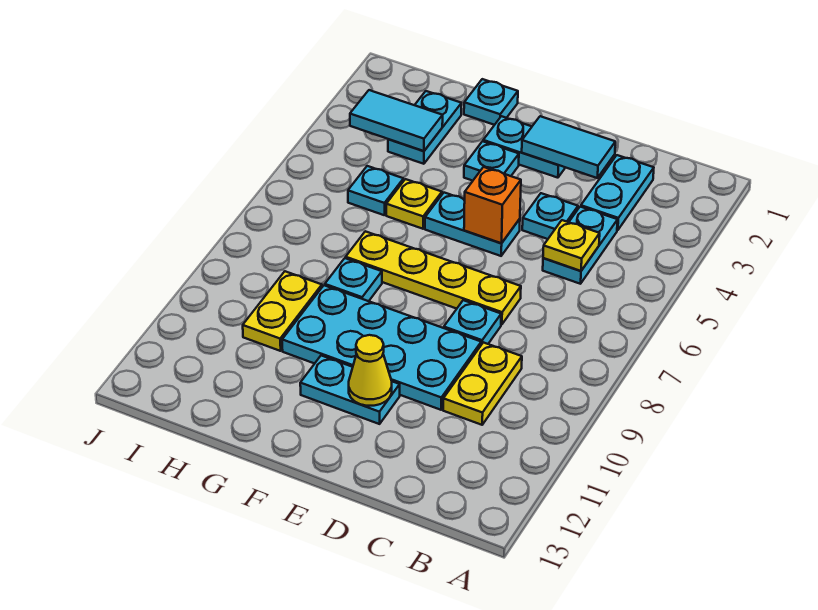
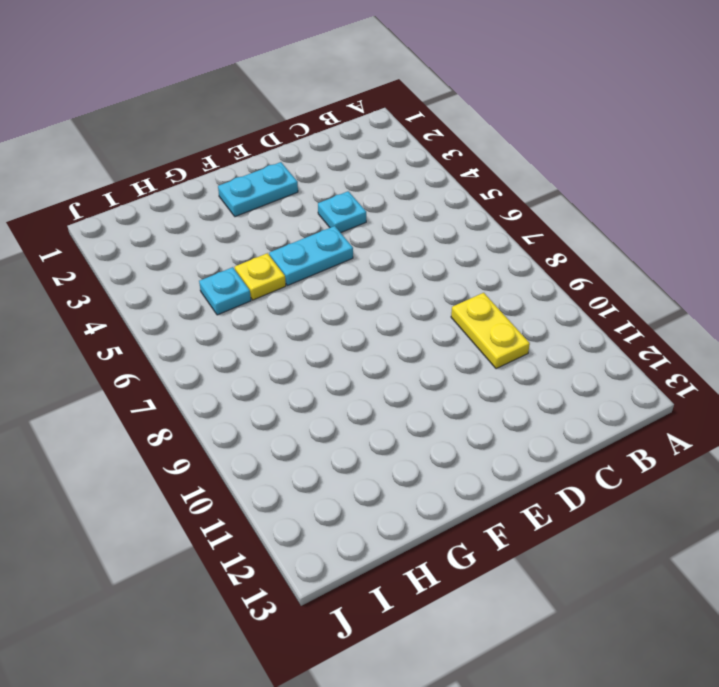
none -> cyan plate C2:C3 level 1
none -> cyan plate C4:C5 level 1
none -> yellow plate D7:G7 level 1

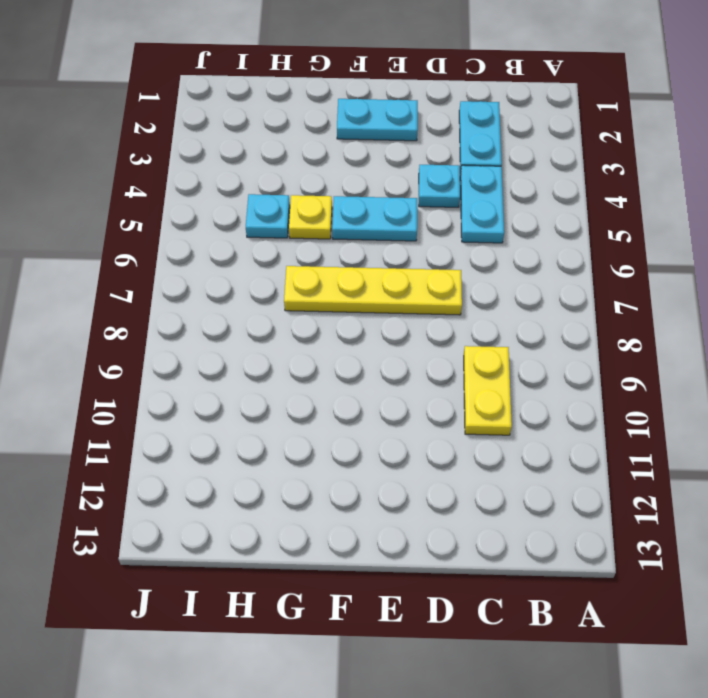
none -> cyan plate D8 level 1
none -> cyan plate D9:G10 level 1
none -> cyan plate E11:F11 level 1

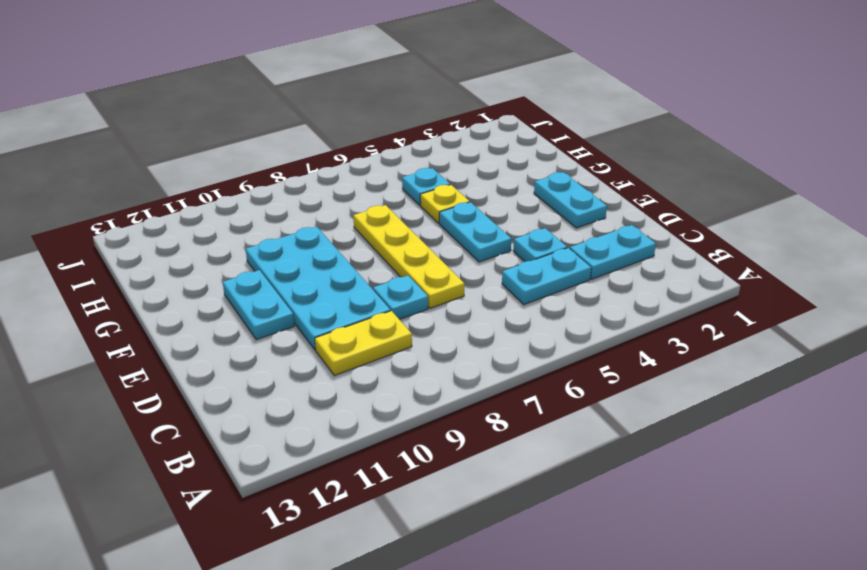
none -> cyan plate F3 level 1
none -> cyan plate G1 level 1
none -> cyan plate G8 level 1

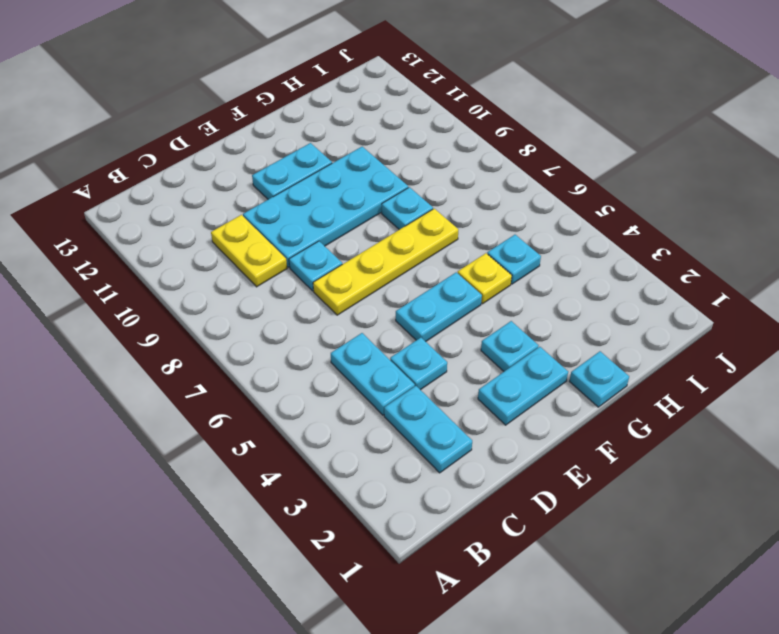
none -> cyan plate H2:H3 level 1
none -> yellow plate H9:H10 level 1
none -> yellow plate C5 level 2

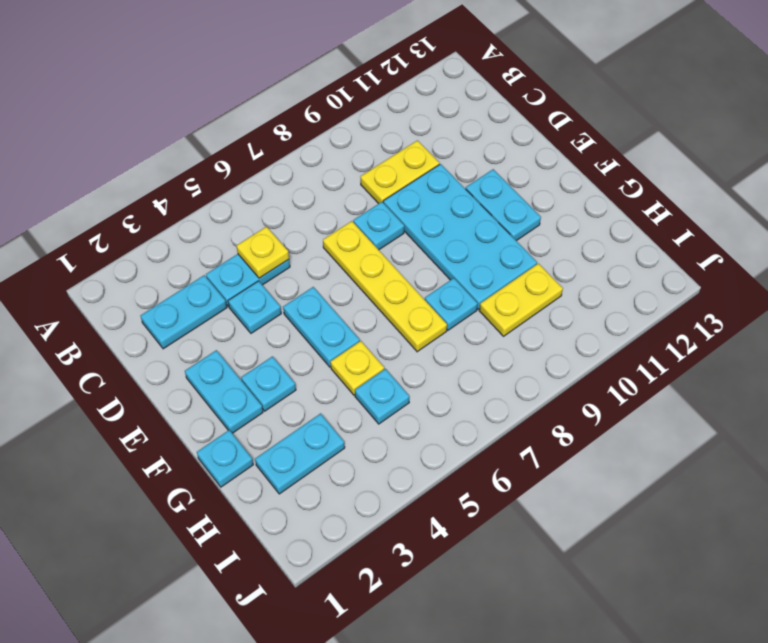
none -> cyan tile D2:E2 level 2
none -> orange brick E5 level 2
none -> yellow cone E11 level 2

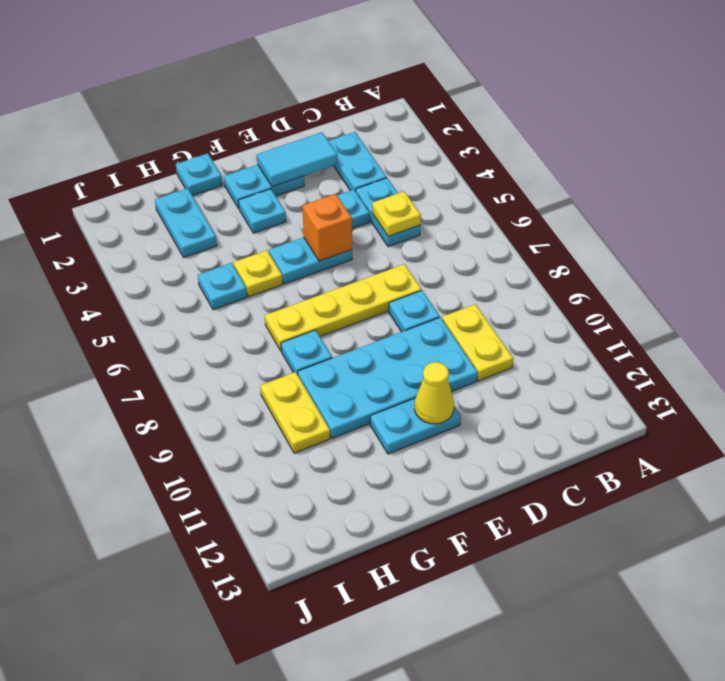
none -> cyan tile H3:I3 level 2

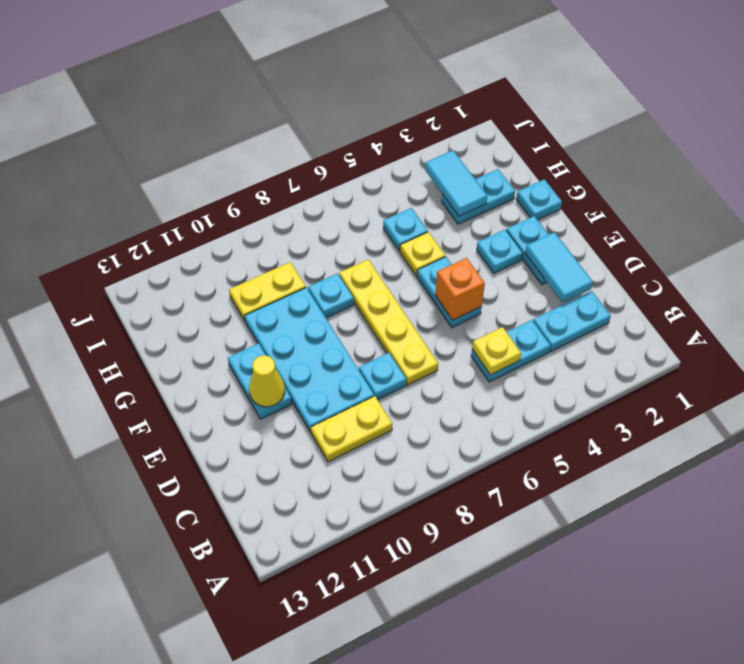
none -> cyan plate D4 level 1

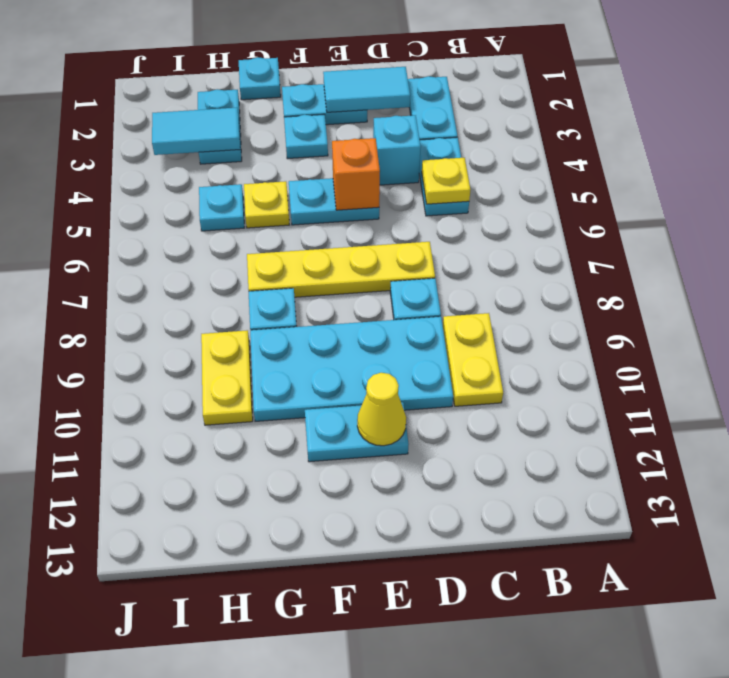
cyan brick D4 level 1 -> cyan plate D4 level 1

